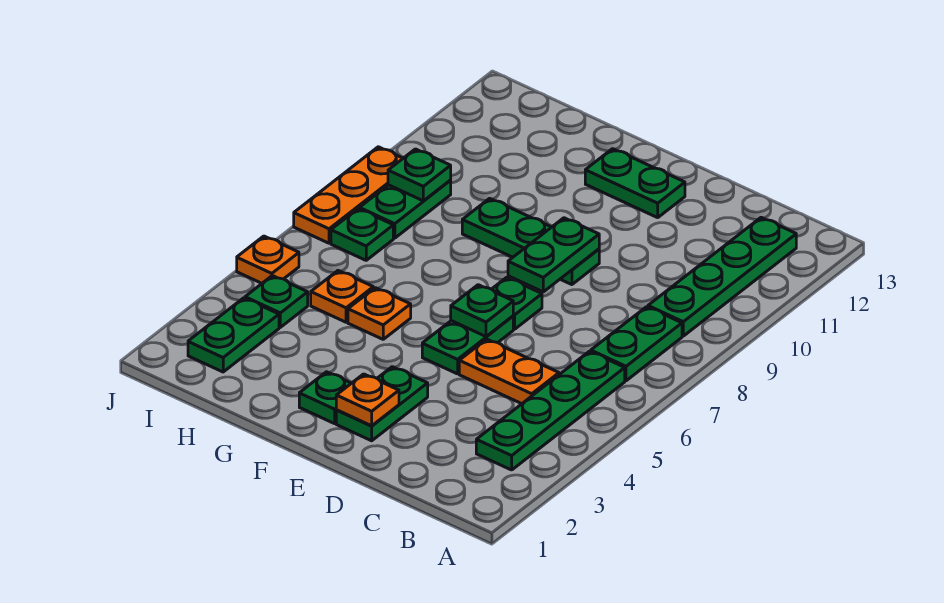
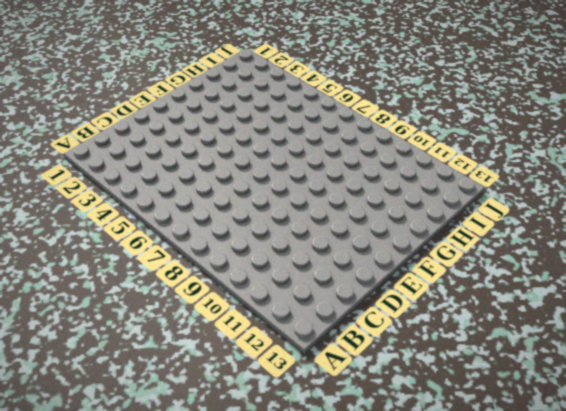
none -> green plate B3:B6 level 1
none -> green plate B7:B8 level 1
none -> green plate B9:B12 level 1

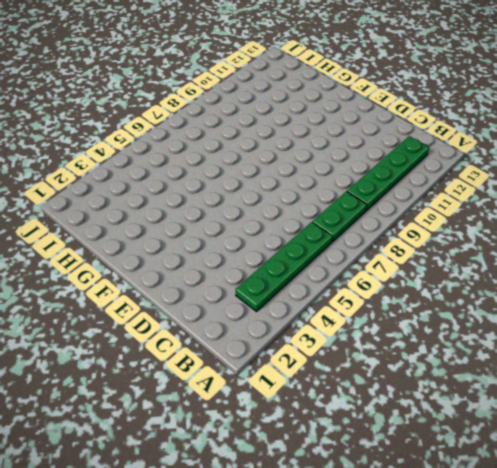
none -> orange plate C5:D5 level 1
none -> green plate E2:E3 level 1
none -> green plate E5:E6 level 1

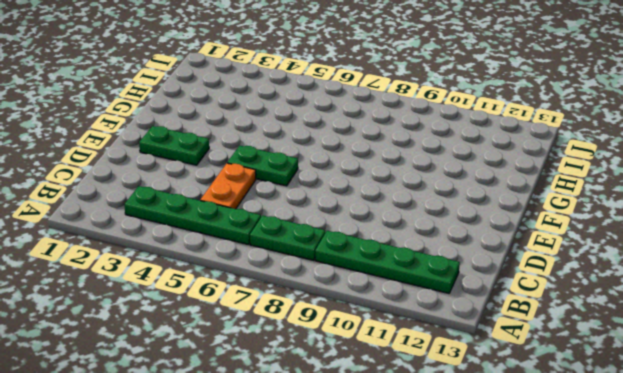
none -> green plate E7 level 1
none -> green plate E9:G9 level 1
none -> green plate E12:F12 level 1

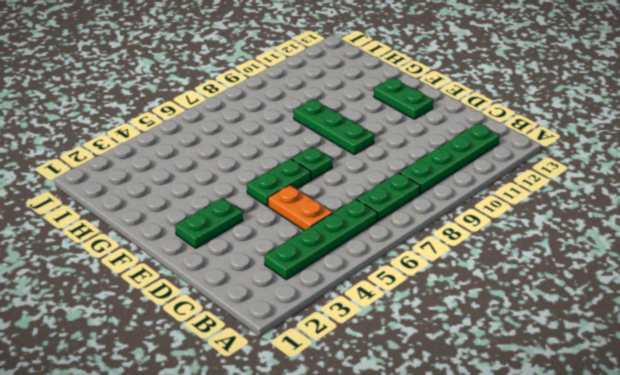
none -> green plate F2 level 1
none -> orange plate G5 level 1
none -> orange plate H5 level 1

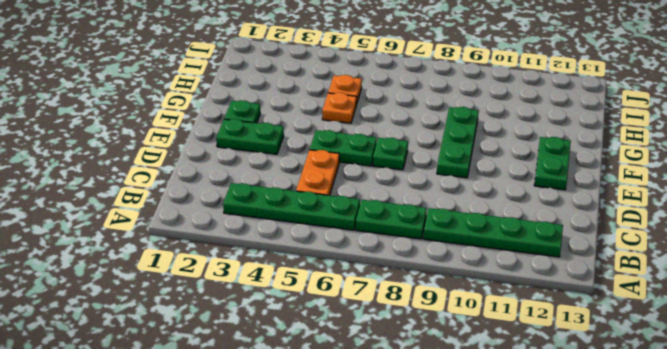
none -> green plate I2:I3 level 1
none -> green plate I4 level 1
none -> green plate I7 level 1

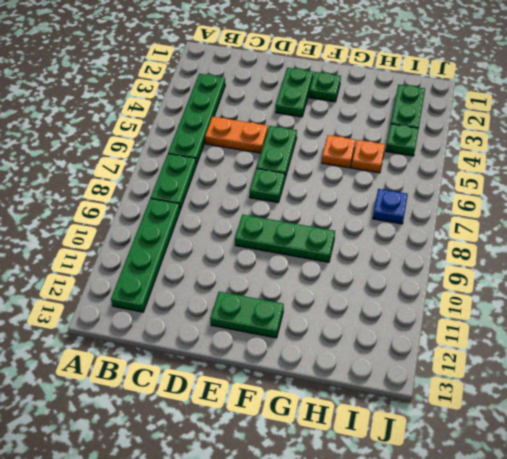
blue plate I7 level 1 -> green plate I7 level 1
none -> green plate I8:I9 level 1
none -> orange plate J5 level 1
none -> orange plate J7:J9 level 1

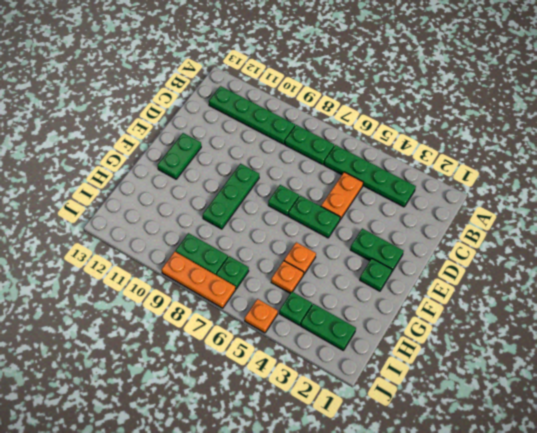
none -> orange plate E2 level 2
none -> green plate E6 level 2
none -> green plate E8:E9 level 2

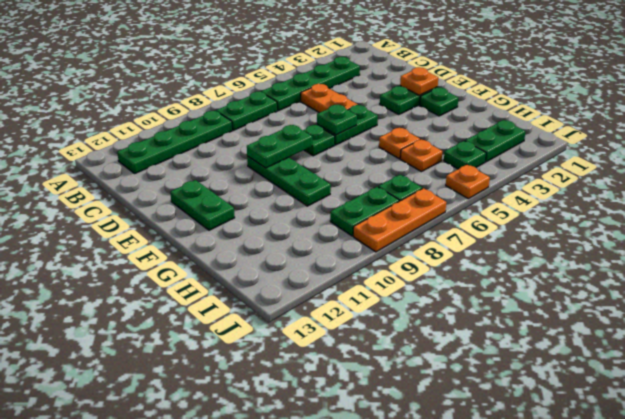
none -> green plate I9 level 2

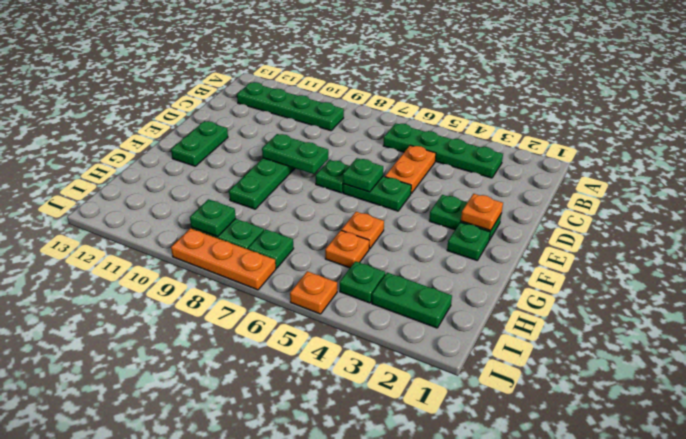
none -> green plate B7:B8 level 1

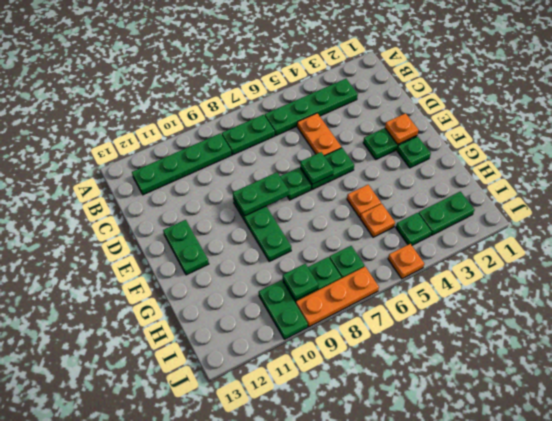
green plate I10:J10 level 1 -> none

